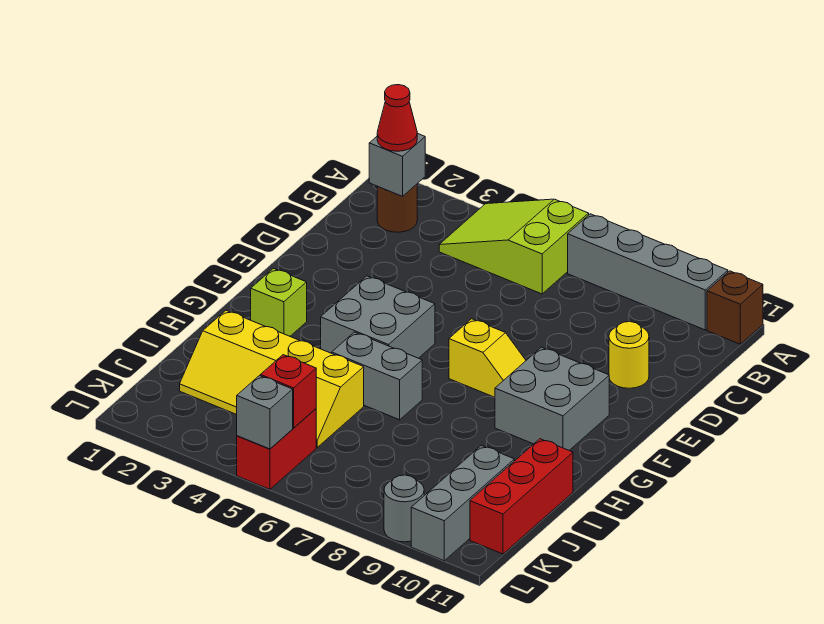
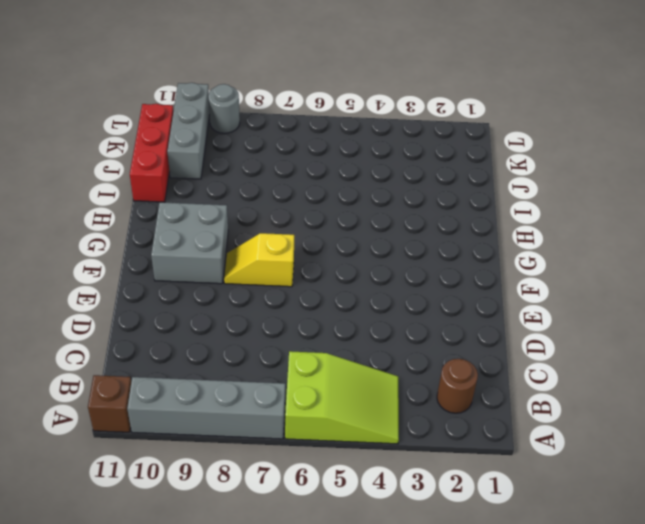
none -> yellow round brick D10 level 1
none -> grey brick F4:G5 level 1
none -> lime brick G2 level 1

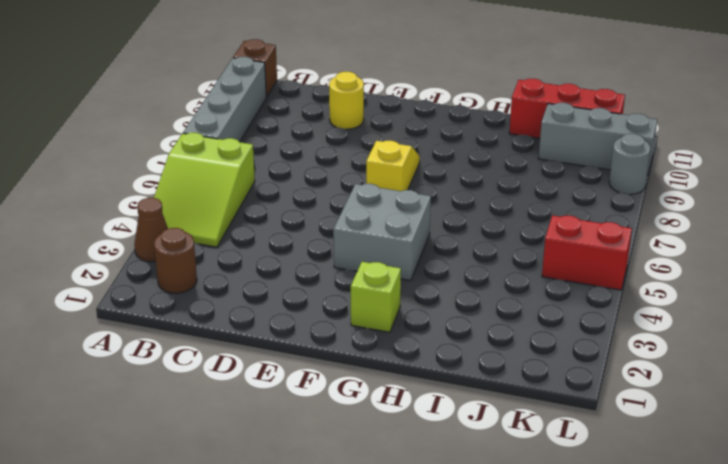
brown cone A3 level 1 -> none
none -> grey brick F9:G10 level 1
none -> grey brick H5:H6 level 1
none -> yellow slope I2:J5 level 1 top I

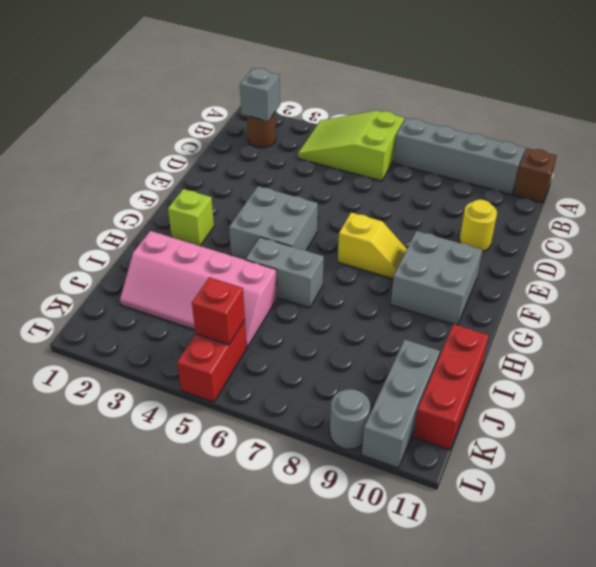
pink slope I2:J5 level 1 top I -> yellow slope I2:J5 level 1 top I
none -> grey brick L5 level 2
none -> red cone B2 level 3

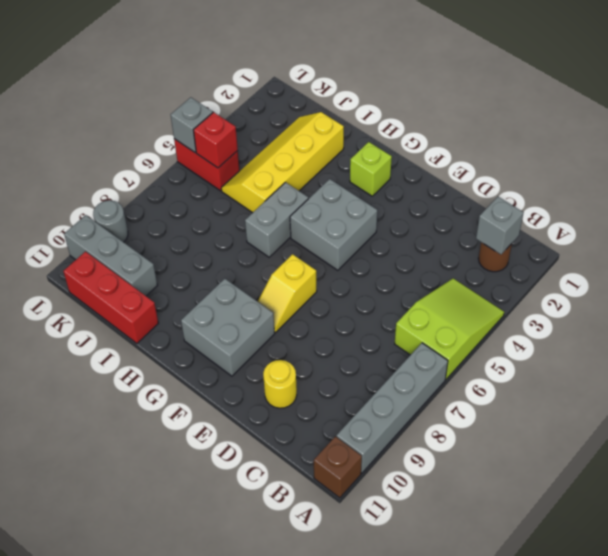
none -> red cone B2 level 3

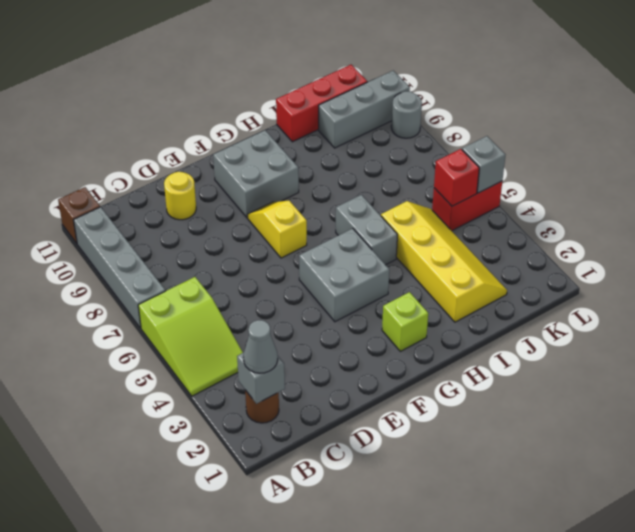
grey cone B2 level 3 -> red cone B2 level 3

